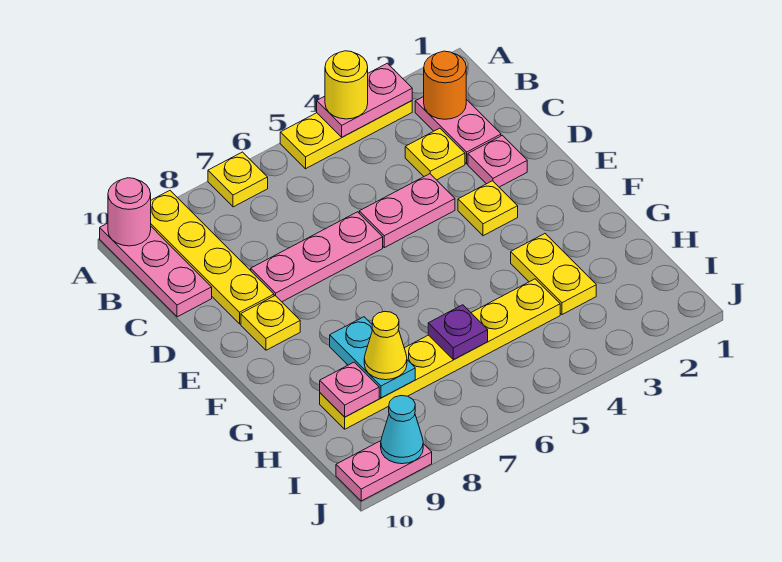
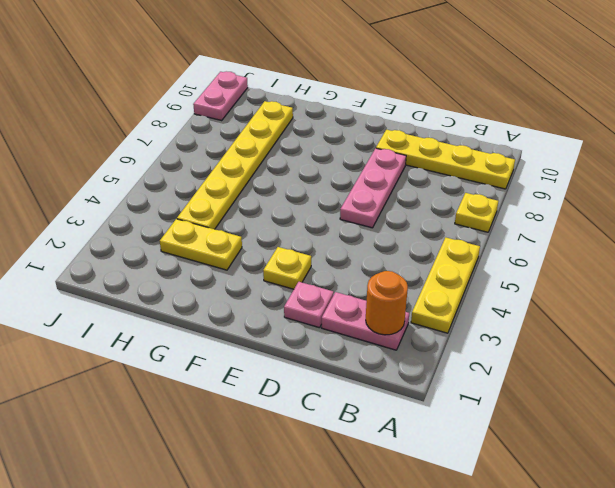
none -> pink plate A10:C10 level 1
none -> yellow plate C3 level 1
none -> pink plate D4:D5 level 1

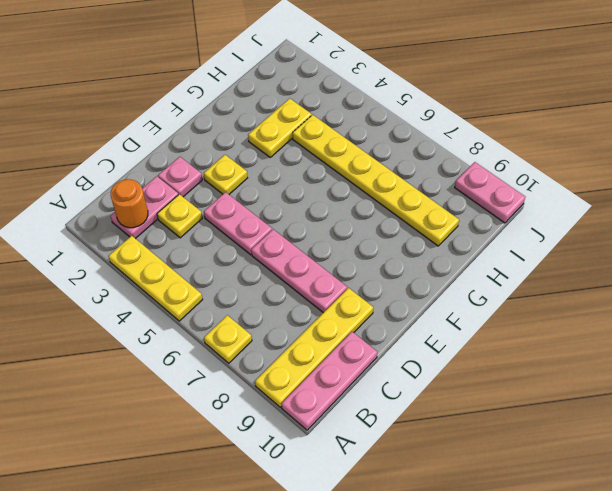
none -> yellow plate E9 level 1
none -> pink plate A3:A4 level 2
none -> pink round brick A10 level 2

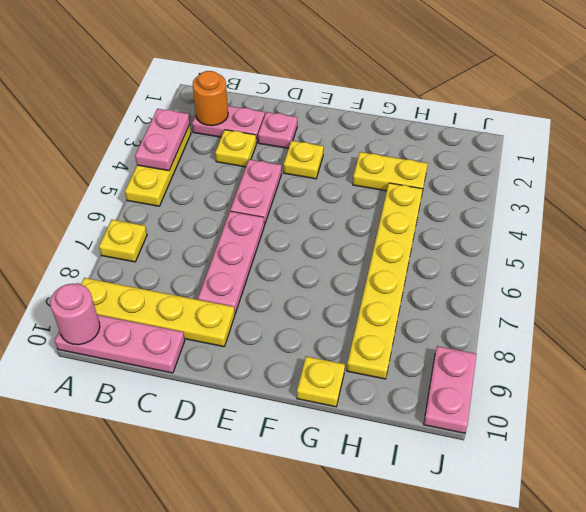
yellow plate G10 level 1 -> yellow plate E9 level 1
none -> cyan plate G8:H8 level 2
none -> purple plate H6 level 2
none -> pink plate H9 level 2

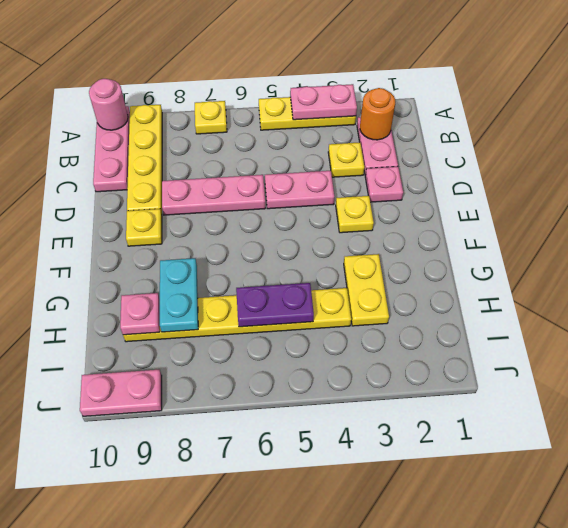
purple plate H5:H6 level 2 -> purple plate H6 level 2
none -> cyan cone J9 level 2
none -> yellow round brick A4 level 3
none -> yellow cone H8 level 3

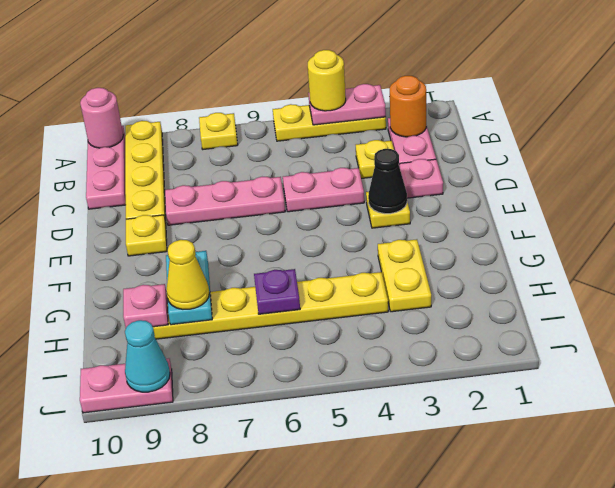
black cone E3 level 2 -> none

